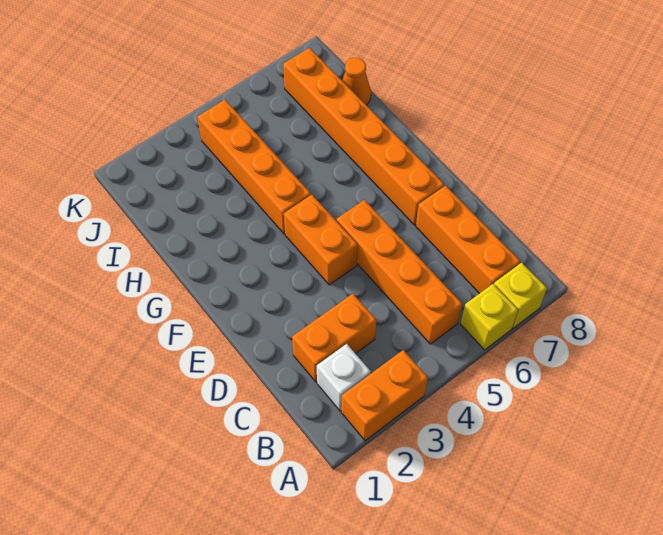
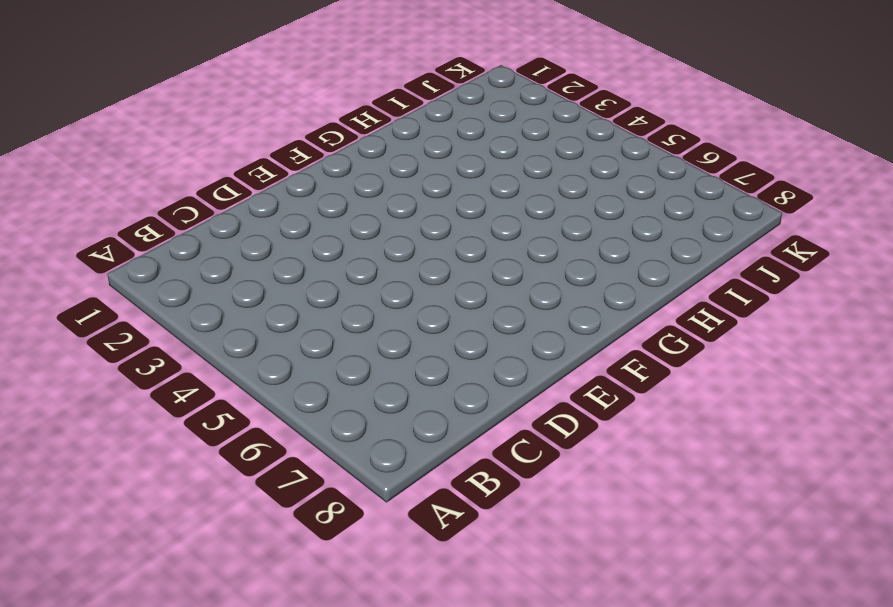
none -> orange brick A2:A3 level 1
none -> yellow brick A6 level 1

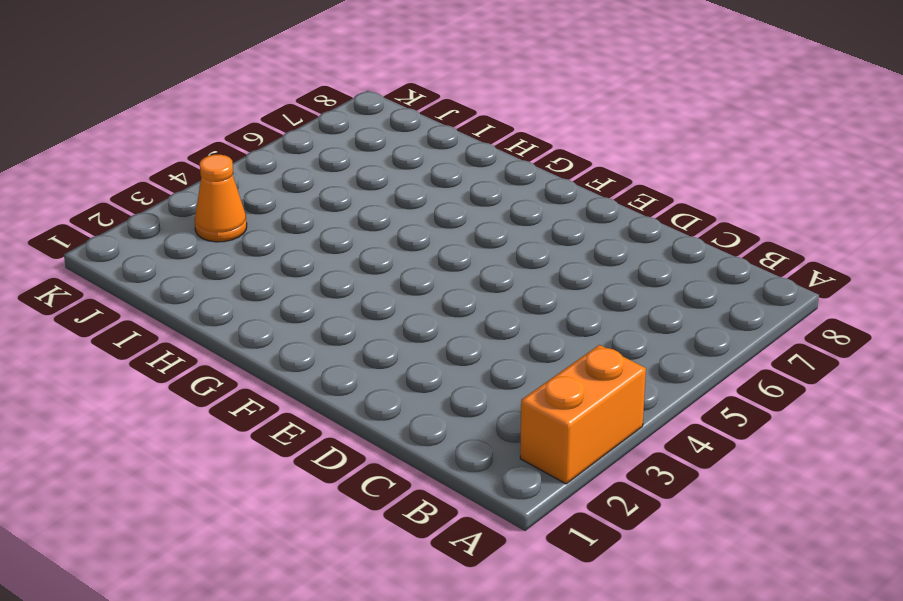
orange cone J3 level 1 -> orange cone I8 level 1
none -> yellow brick A6 level 1
none -> yellow brick A7 level 1

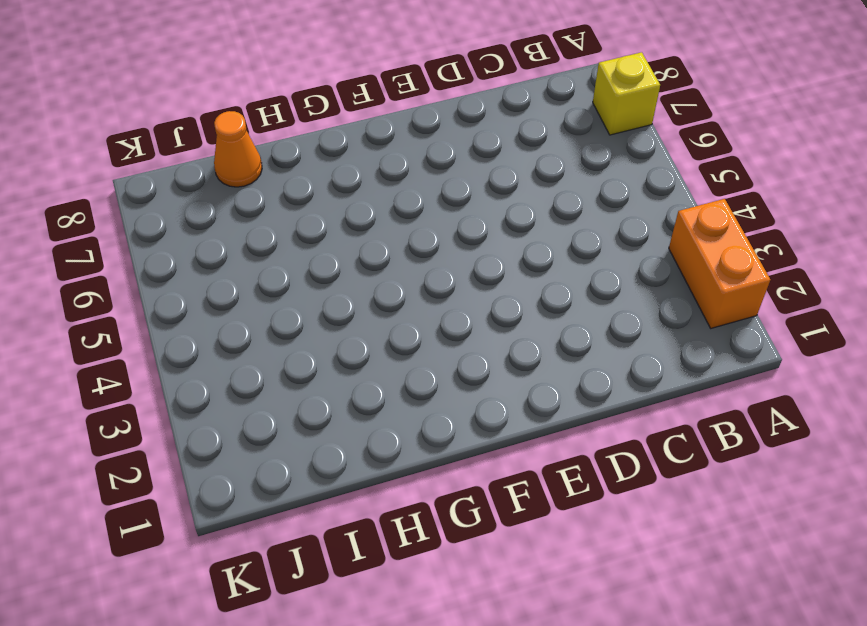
none -> yellow brick A6 level 1
none -> white brick B2 level 1

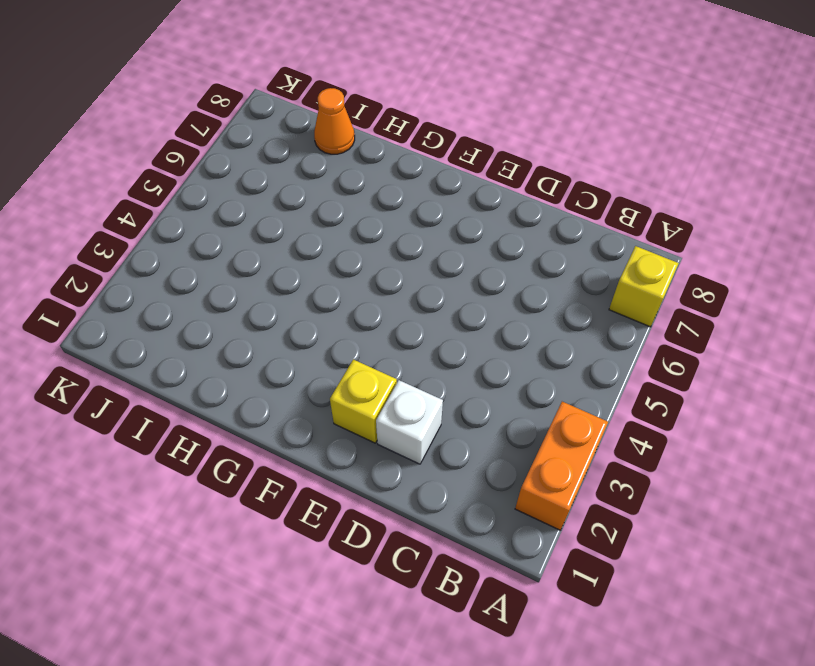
white brick D2 level 1 -> white brick B2 level 1
yellow brick E2 level 1 -> yellow brick A6 level 1
none -> orange brick B5:E5 level 1
none -> orange brick B7:D7 level 1

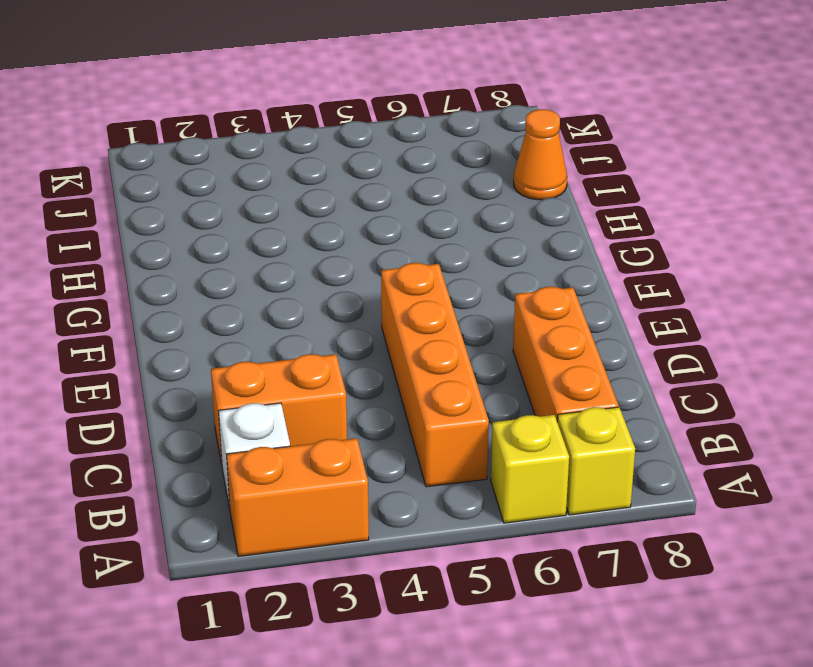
none -> orange brick E4:F4 level 1
none -> orange brick E7:J7 level 1

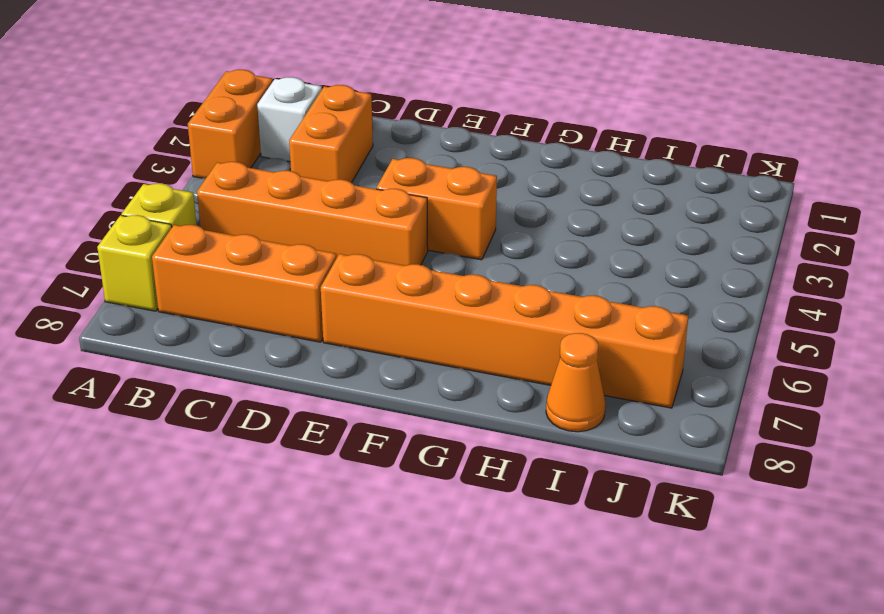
none -> orange brick G4:J4 level 1

